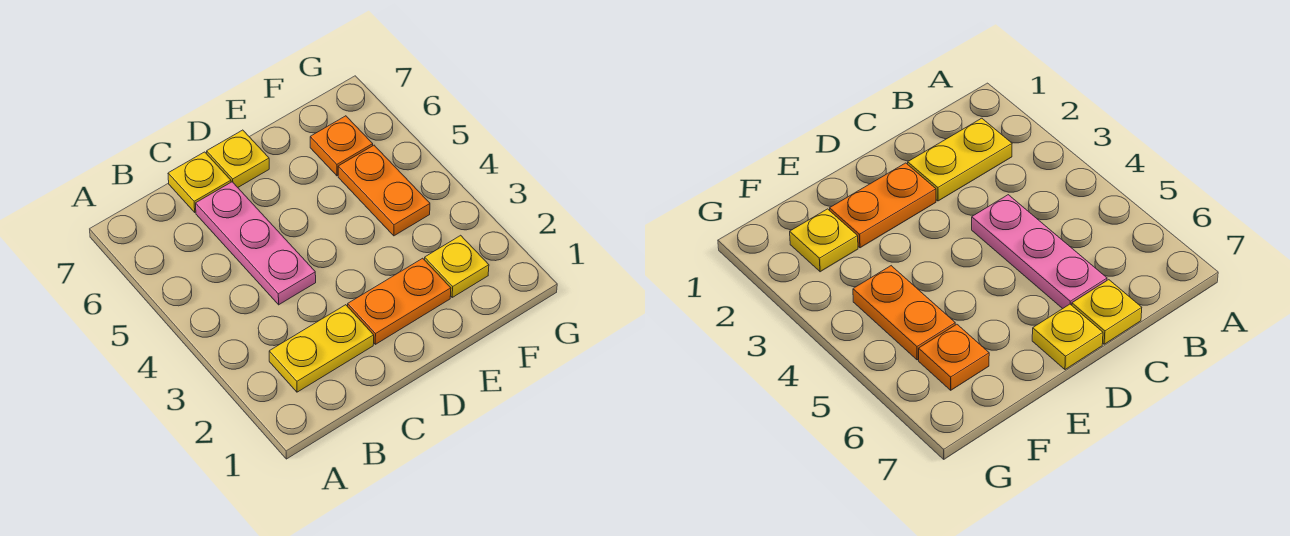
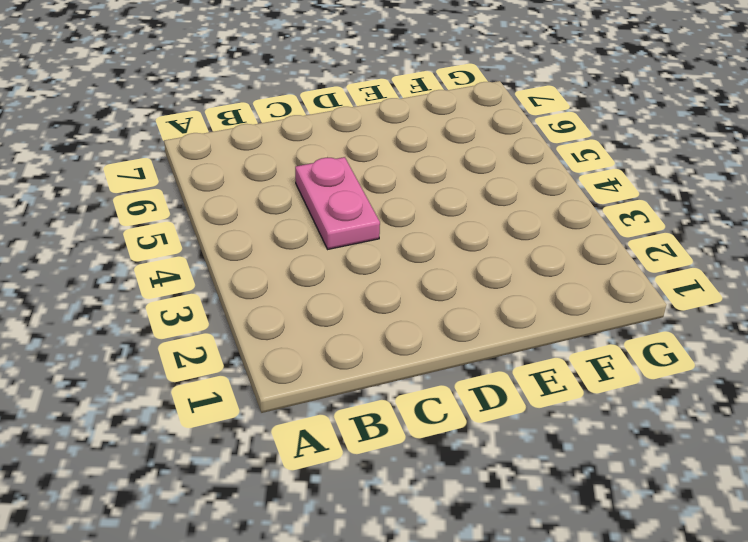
pink plate C4:C5 level 1 -> pink plate C4:C6 level 1
none -> yellow plate B2:C2 level 1
none -> yellow plate C7 level 1

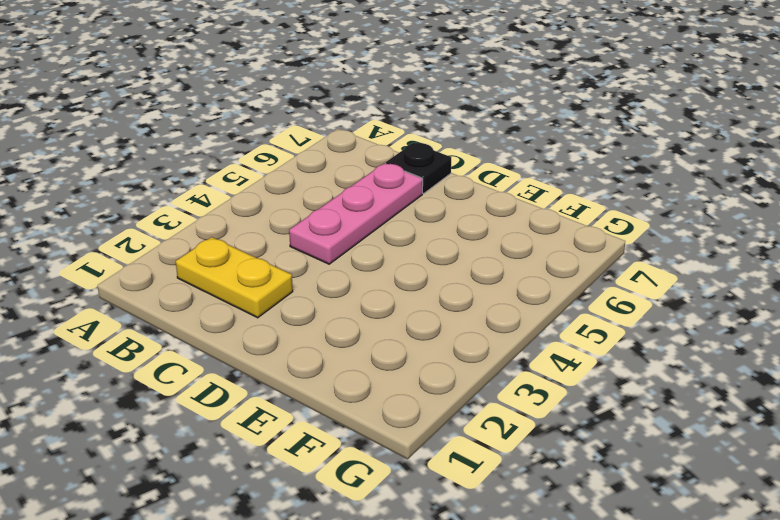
black plate C7 level 1 -> yellow plate C7 level 1
none -> orange plate D2:E2 level 1
none -> yellow plate D7 level 1

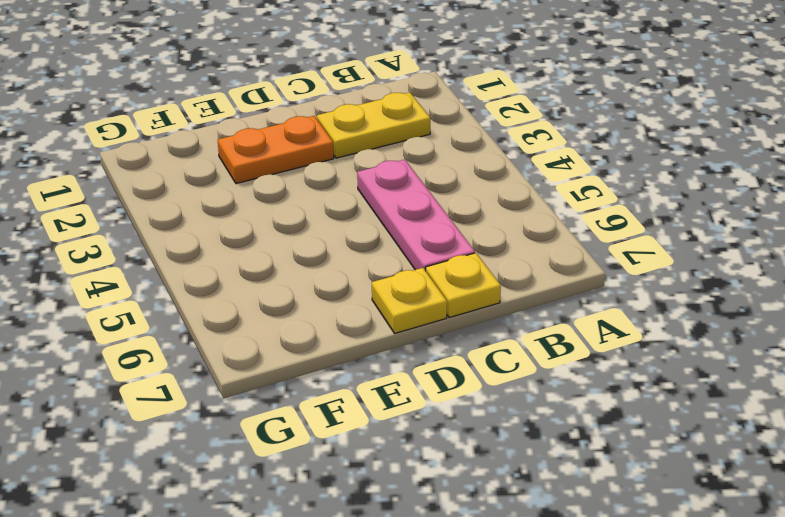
none -> yellow plate F2 level 1
none -> orange plate F4:F5 level 1

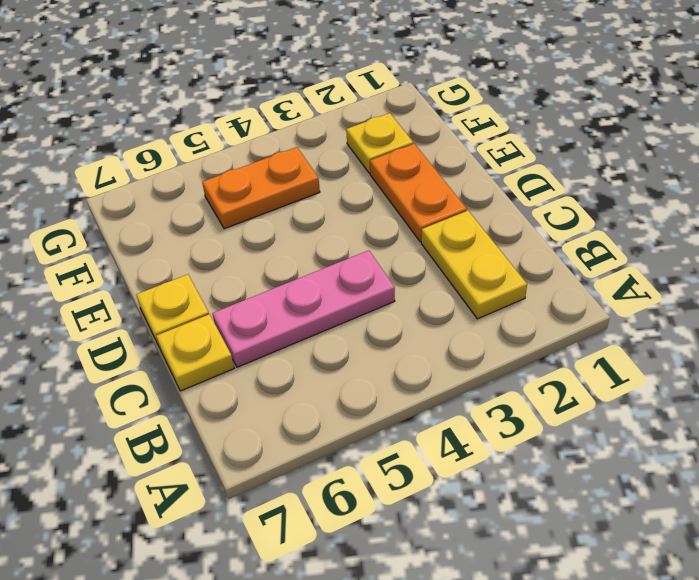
none -> orange plate F6 level 1

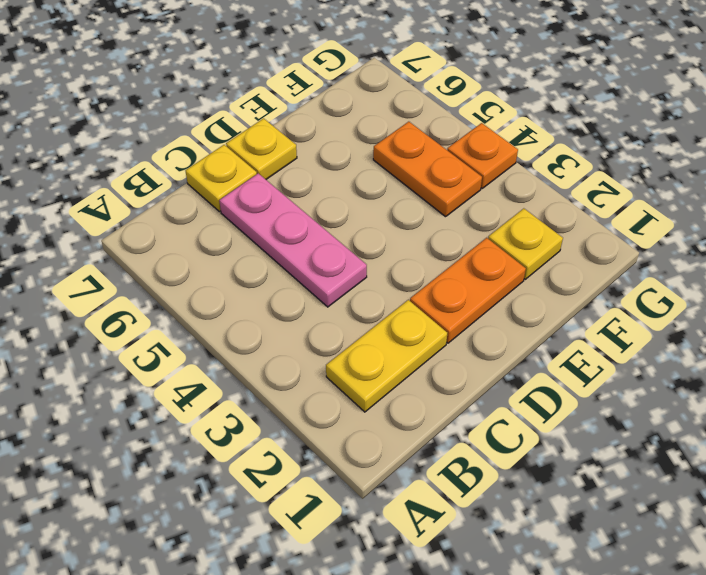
orange plate G4 level 1 -> orange plate F6 level 1

